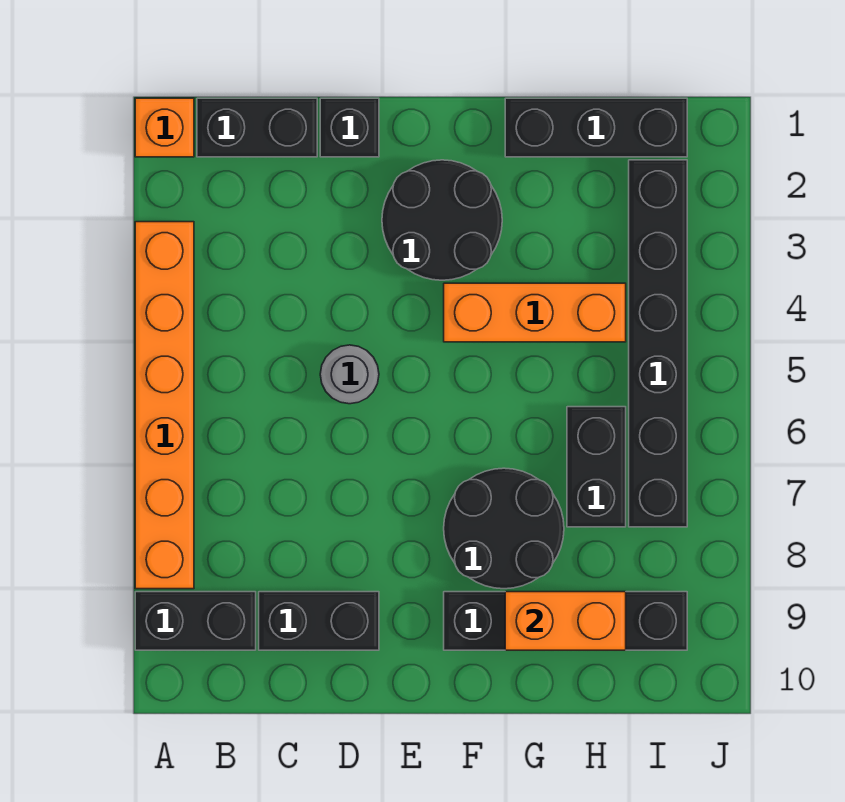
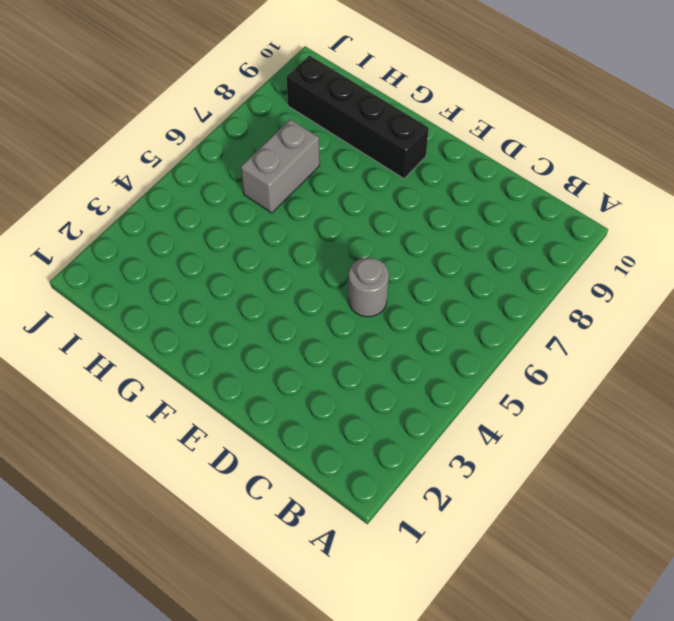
grey brick H6:H7 level 1 -> black brick H6:H7 level 1
none -> orange brick A1 level 1
none -> orange brick A3:A8 level 1
none -> black brick A9:B9 level 1

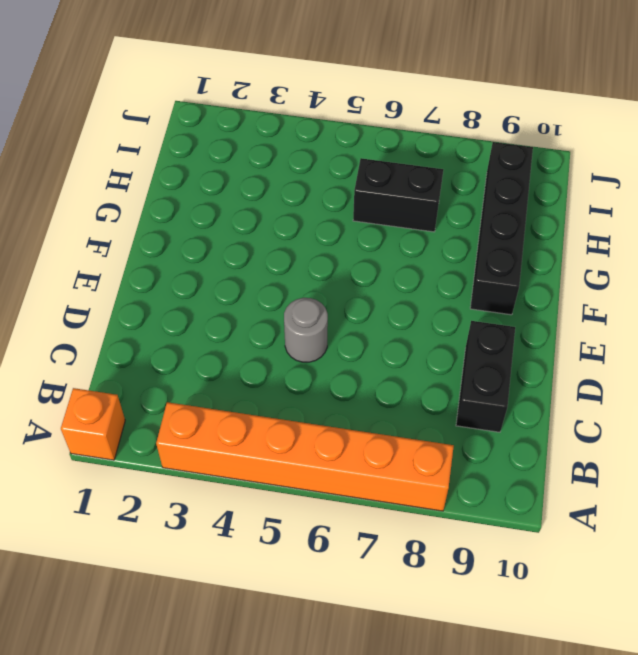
none -> black brick A9:B9 level 1
none -> black brick B1:C1 level 1
none -> black brick D1 level 1

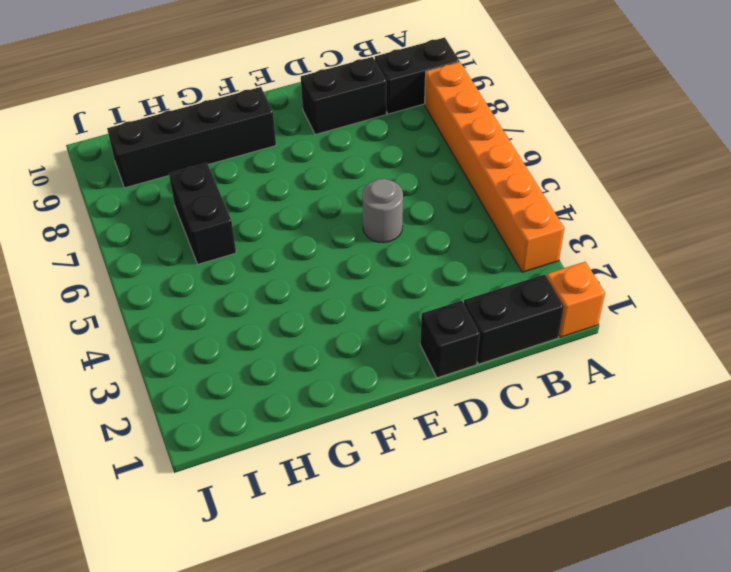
none -> black round brick E2:F3 level 1
none -> orange brick F4:H4 level 1
none -> black round brick F7:G8 level 1

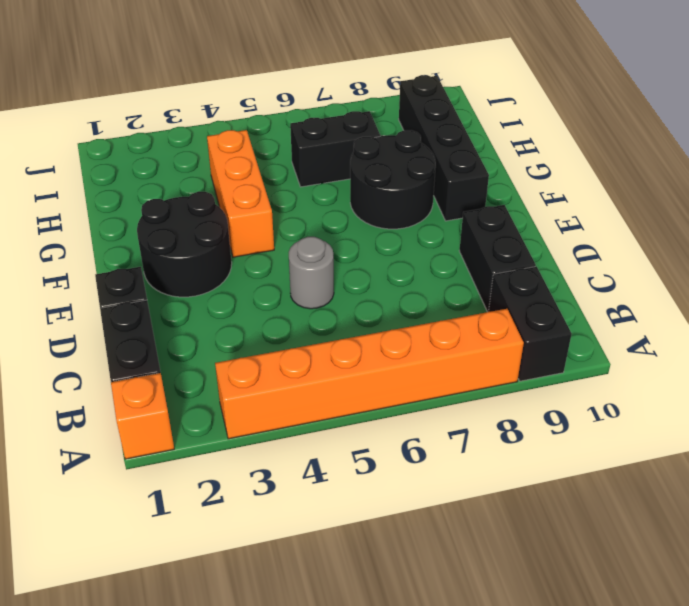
none -> black brick G1:I1 level 1
none -> black brick I2:I7 level 1
none -> orange brick G9:H9 level 2

